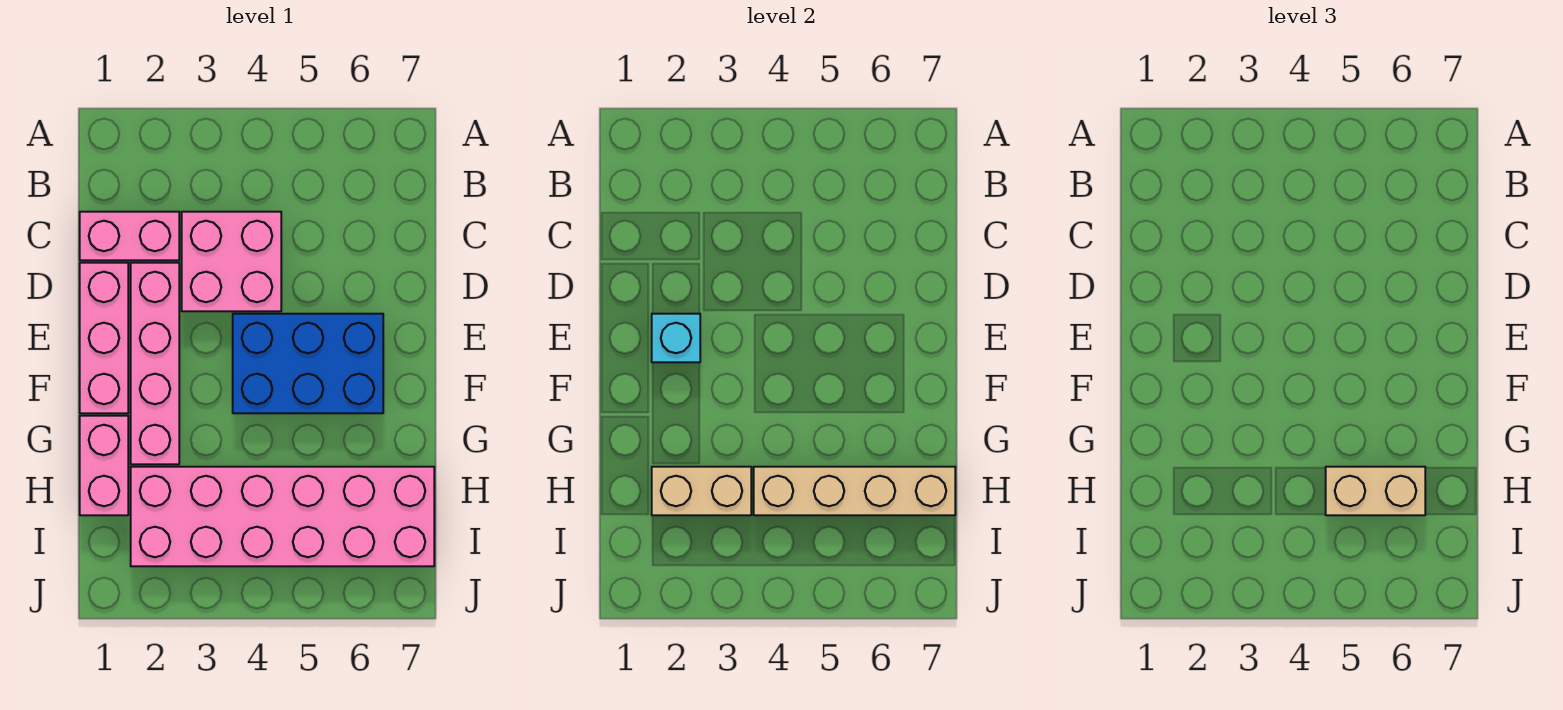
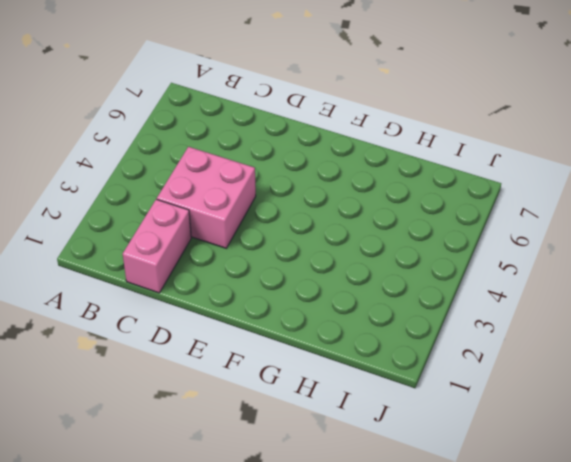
none -> pink brick D1:F1 level 1
none -> pink brick D2:G2 level 1

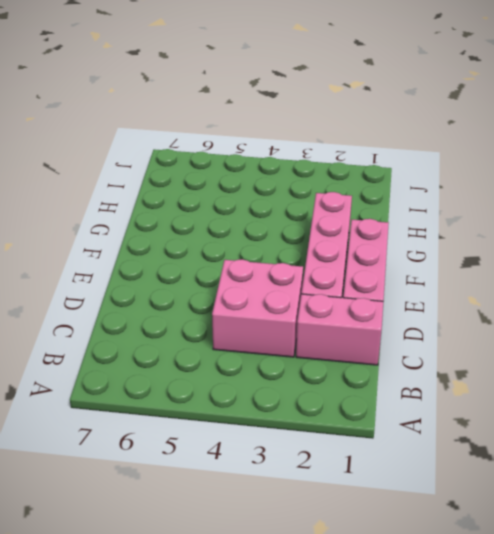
none -> blue brick E4:F6 level 1
none -> pink brick G1:H1 level 1

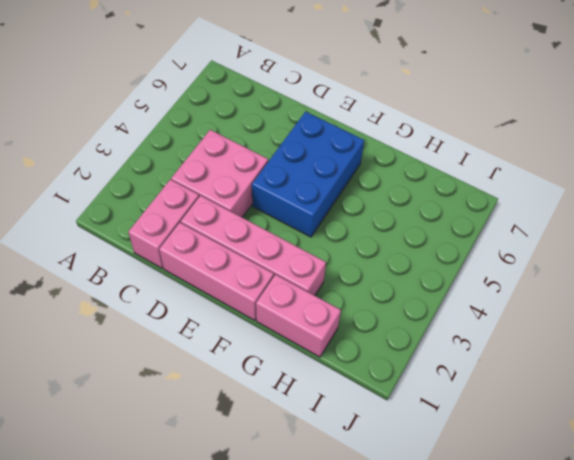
none -> pink brick H2:I7 level 1
none -> cyan brick E2 level 2

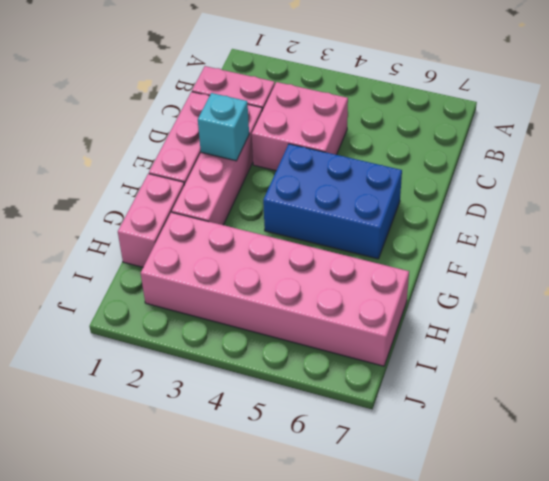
none -> tan brick H2:H3 level 2
none -> tan brick H4:H7 level 2

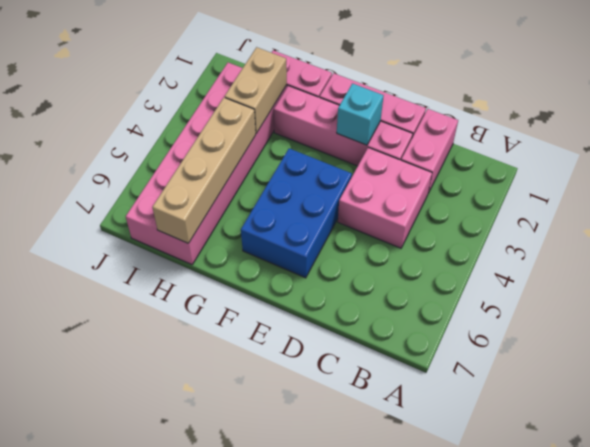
none -> tan brick H5:H6 level 3

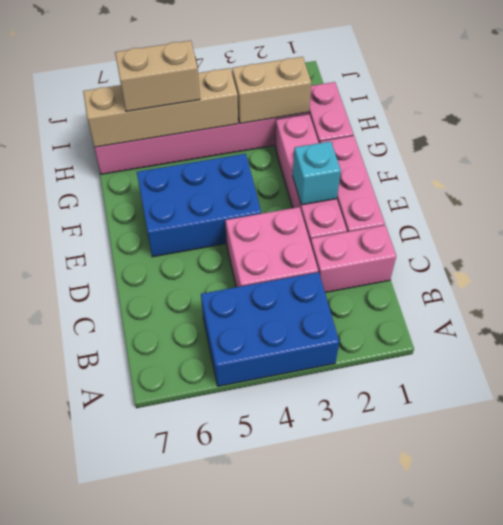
blue brick A3:B5 level 1 -> none

